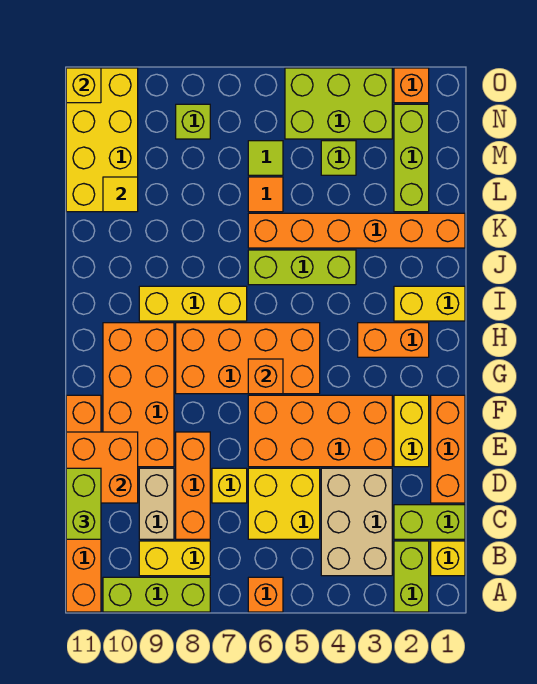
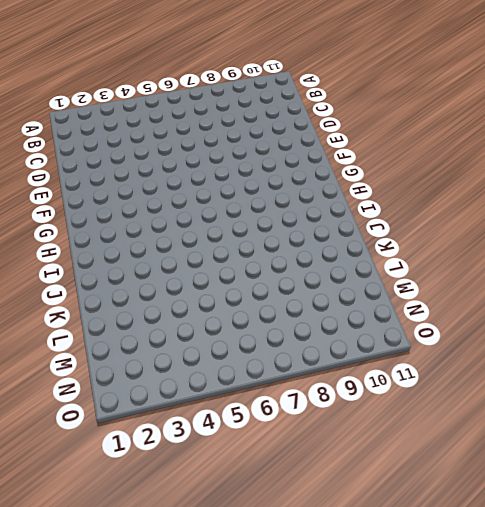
none -> lime brick A2:B2 level 1
none -> orange brick A6 level 1
none -> lime brick A8:A10 level 1
none -> orange brick A11:F11 level 1

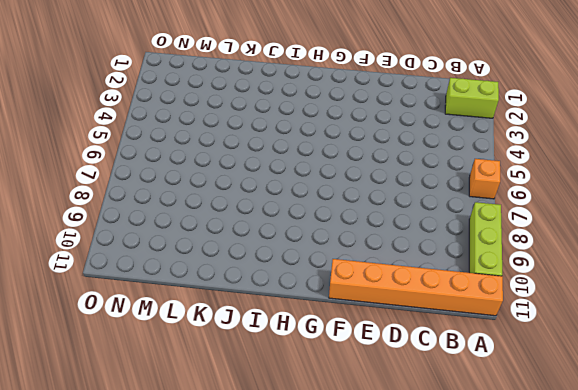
none -> yellow brick B1 level 1
none -> tan brick B3:D4 level 1
none -> yellow brick B8:B9 level 1
none -> lime brick C1:C2 level 1

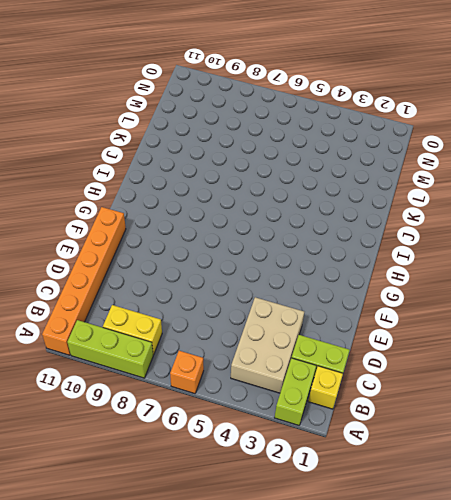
none -> yellow brick C5:D6 level 1
none -> orange brick C8:E8 level 1
none -> tan brick C9:D9 level 1
none -> orange brick D1:F1 level 1

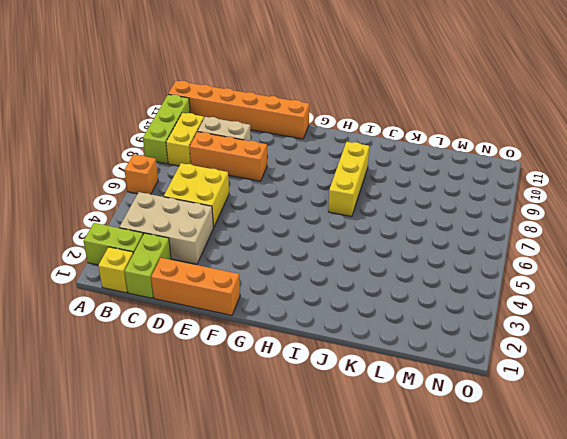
none -> yellow brick D7 level 1
none -> yellow brick E2:F2 level 1
none -> orange brick E3:F6 level 1
none -> orange brick E9:H10 level 1

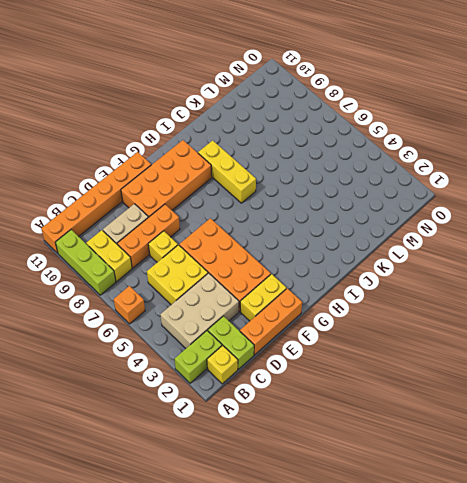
none -> orange brick G5:H8 level 1
none -> orange brick H2:H3 level 1
none -> yellow brick I1:I2 level 1
none -> lime brick J4:J6 level 1

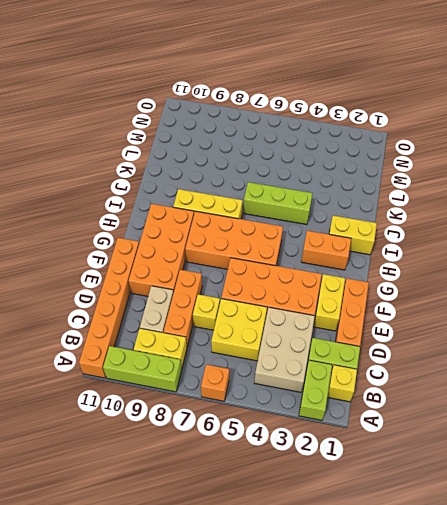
none -> orange brick K1:K6 level 1
none -> lime brick L2:N2 level 1
none -> orange tile L6 level 1
none -> yellow brick L10:O11 level 1

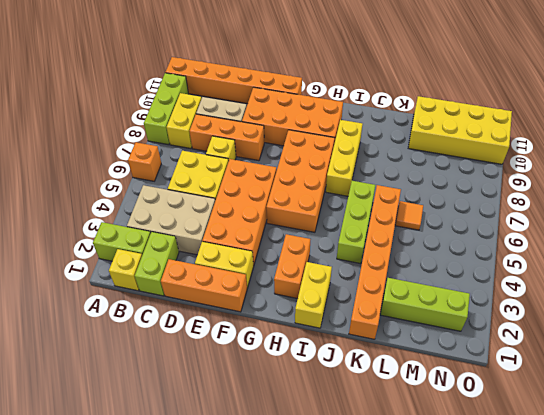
none -> lime brick M4 level 1
none -> lime tile M6 level 1
none -> lime brick N3:O5 level 1
none -> lime brick N8 level 1

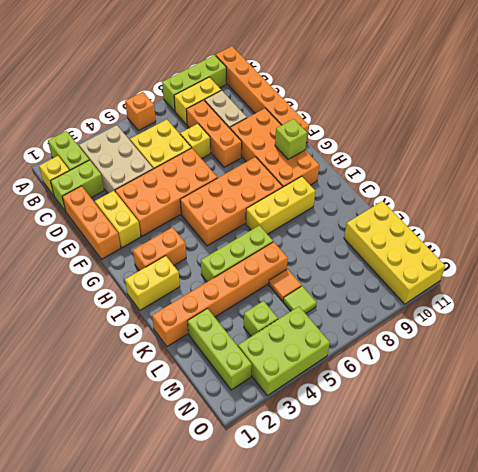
lime brick G10 level 2 -> lime brick N8 level 1
none -> orange brick O2 level 1
none -> orange brick D10:E11 level 2
none -> orange brick G6 level 2
none -> yellow tile L10 level 2

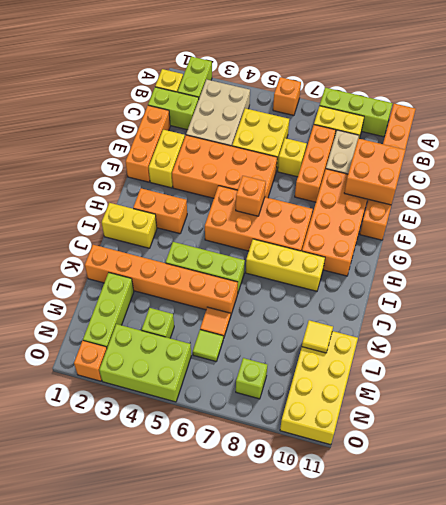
none -> yellow brick O11 level 2
none -> lime brick C11:D11 level 3

